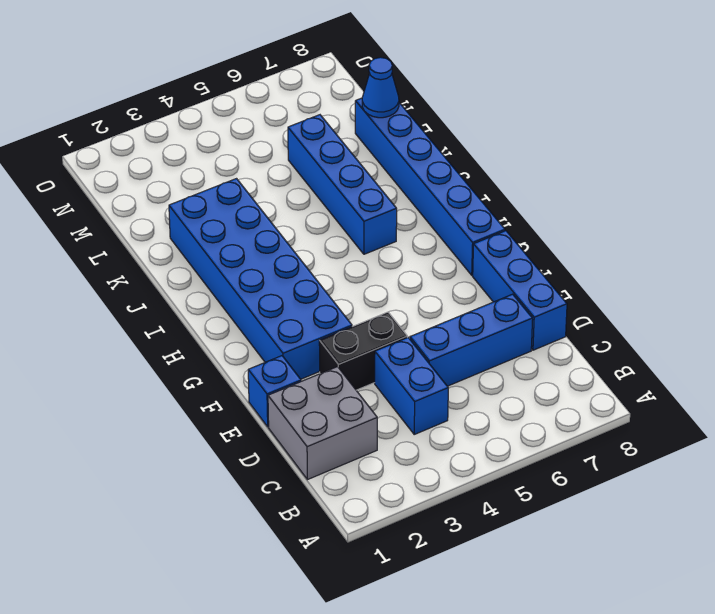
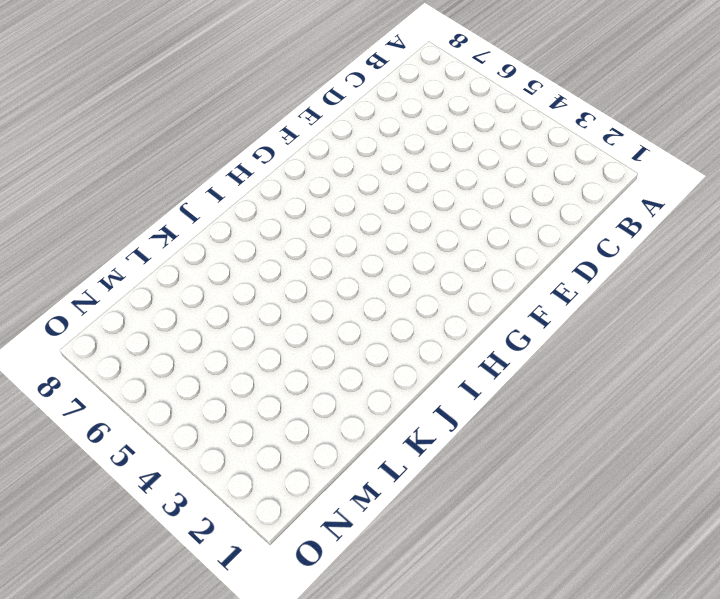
none -> grey brick C1:D2 level 1
none -> blue brick C4:D4 level 1

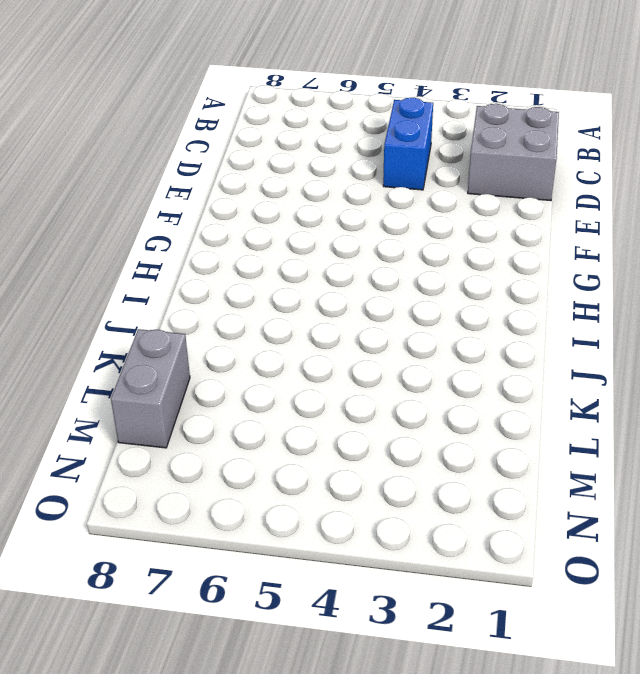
grey brick L8:M8 level 1 -> blue brick G8:L8 level 1
none -> blue brick D5:D7 level 1
none -> blue brick D8:F8 level 1

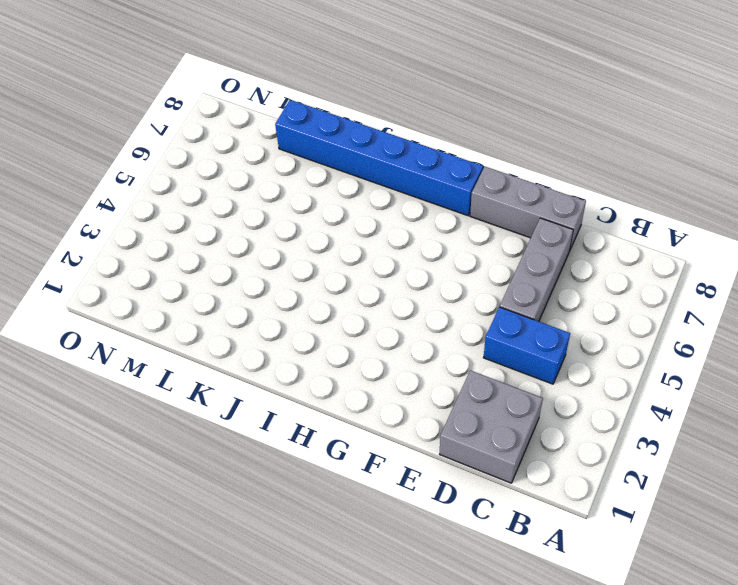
grey brick D5:D7 level 1 -> blue brick D5:D7 level 1
grey brick D8:F8 level 1 -> blue brick D8:F8 level 1
none -> blue brick E1 level 1
none -> black brick E3:E4 level 1

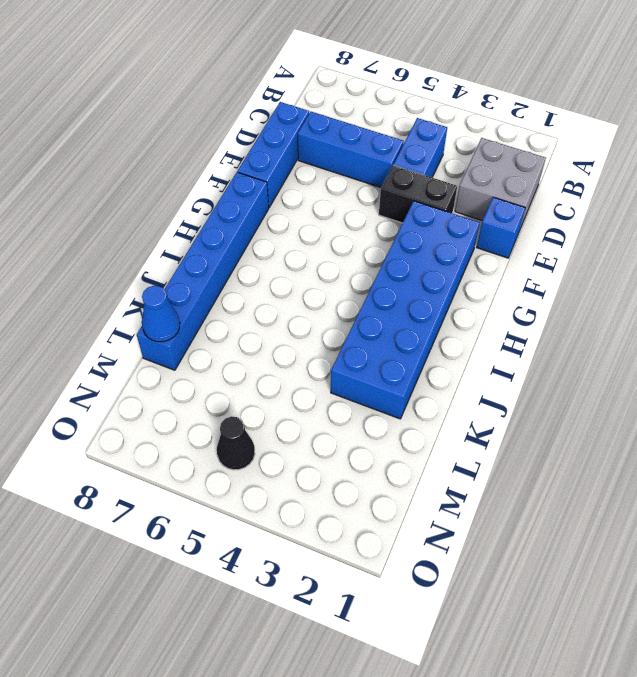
black cone N5 level 1 -> none
none -> blue brick I6:L6 level 1

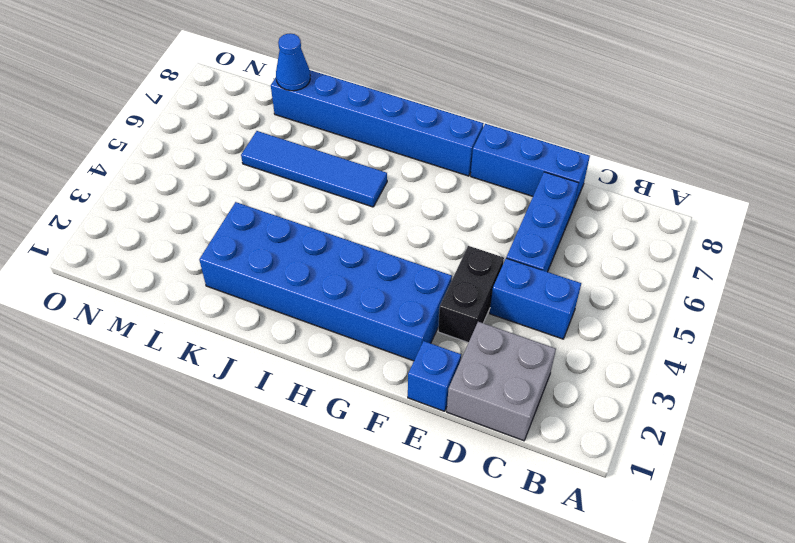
blue tile I6:L6 level 1 -> blue brick I6:L6 level 1

